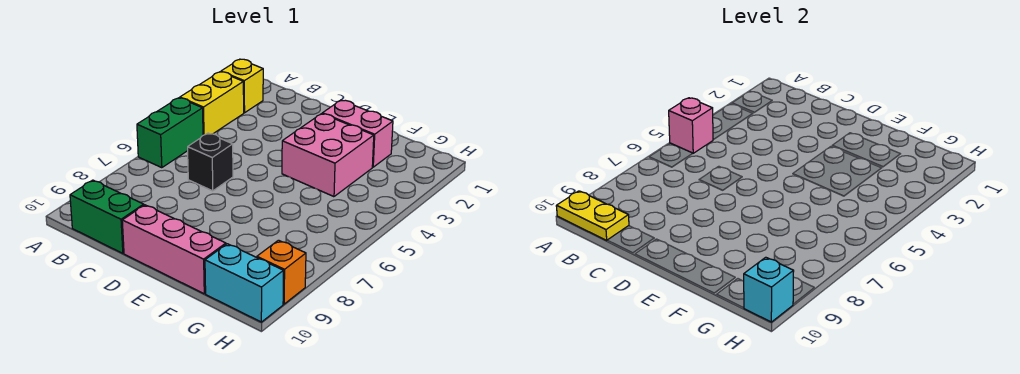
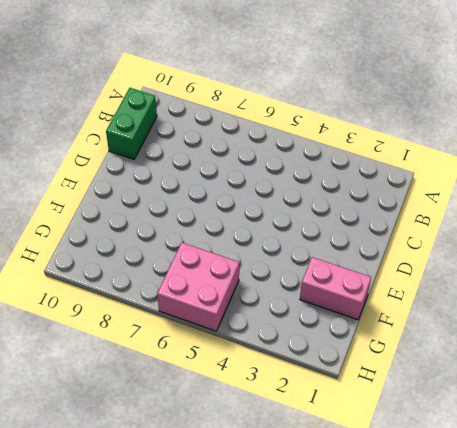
pink brick F1:F2 level 1 -> pink brick E2:F2 level 1
pink brick G5:H6 level 1 -> pink brick E3:F4 level 1
none -> yellow brick A2 level 1
none -> yellow brick A3:A4 level 1
none -> green brick A5:A6 level 1

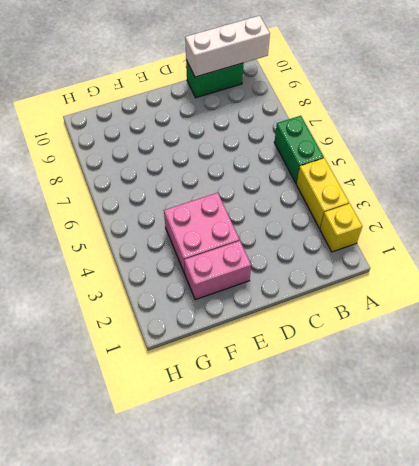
white brick A10:C10 level 2 -> yellow plate A10:B10 level 2
none -> black brick C6 level 1
none -> pink brick D10:F10 level 1
none -> cyan brick G10:H10 level 1

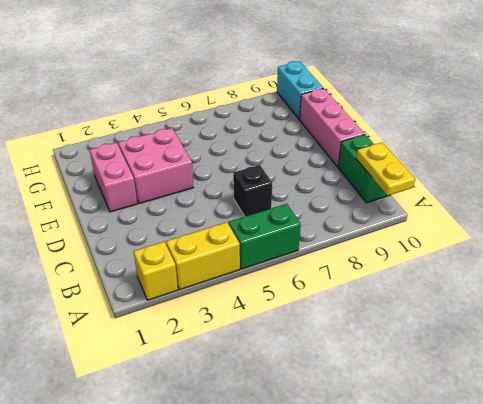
none -> orange brick H9 level 1
none -> pink brick A5 level 2
none -> cyan brick H10 level 2

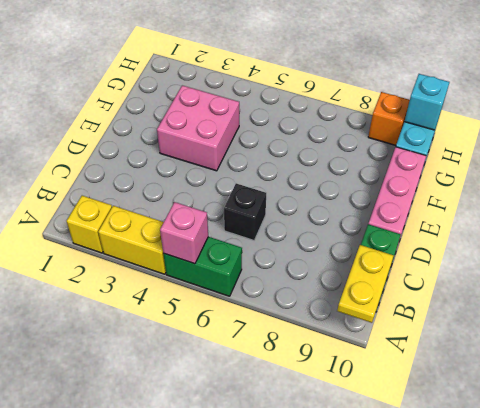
none -> pink brick E2:F2 level 1

